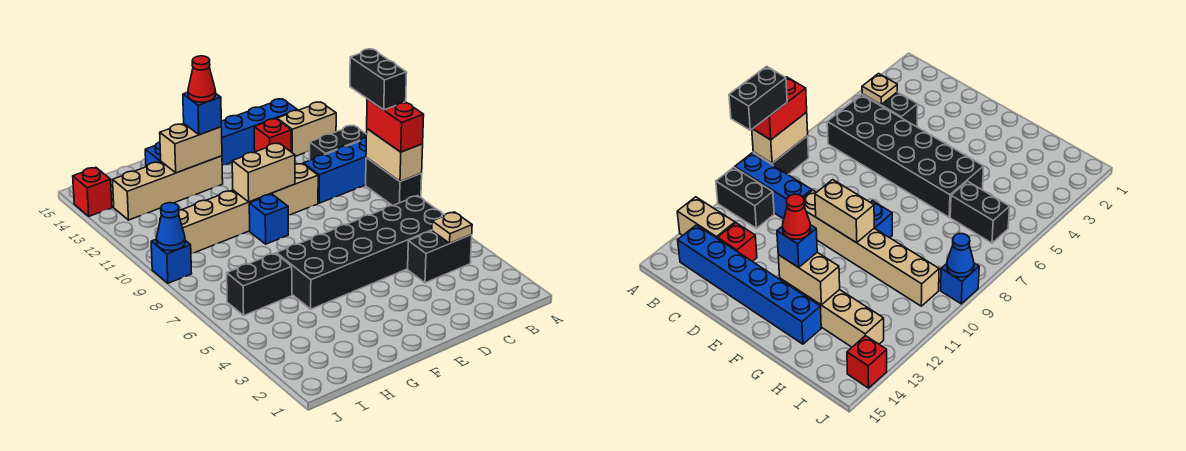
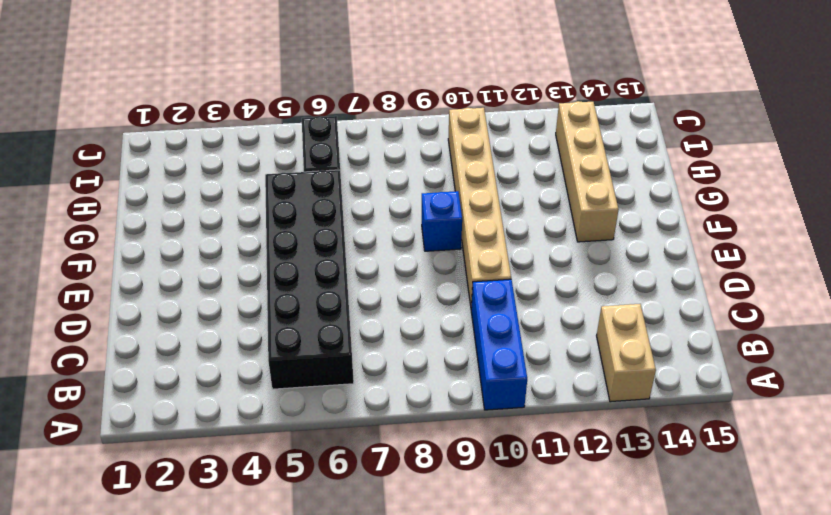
none -> black brick A8:A9 level 1
none -> black brick A11:B11 level 1
none -> black brick B4:C4 level 1

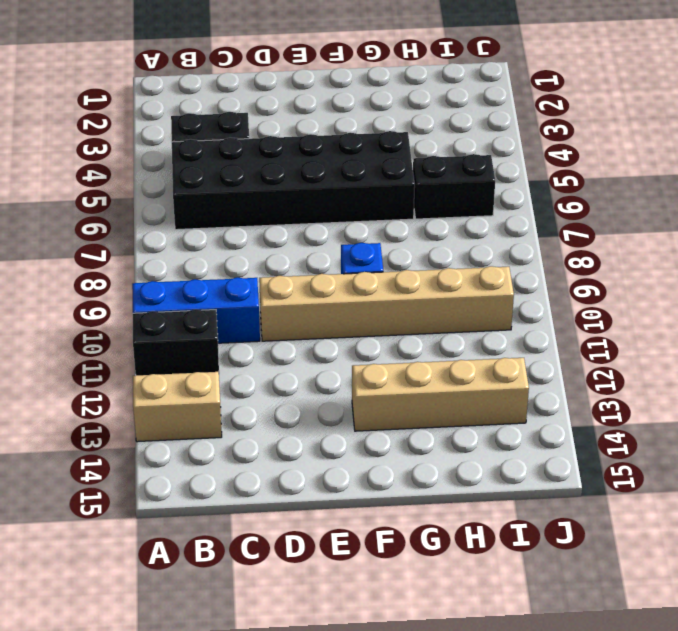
none -> black brick A8:A9 level 1
none -> blue brick B14:G14 level 1
none -> red brick C13 level 1

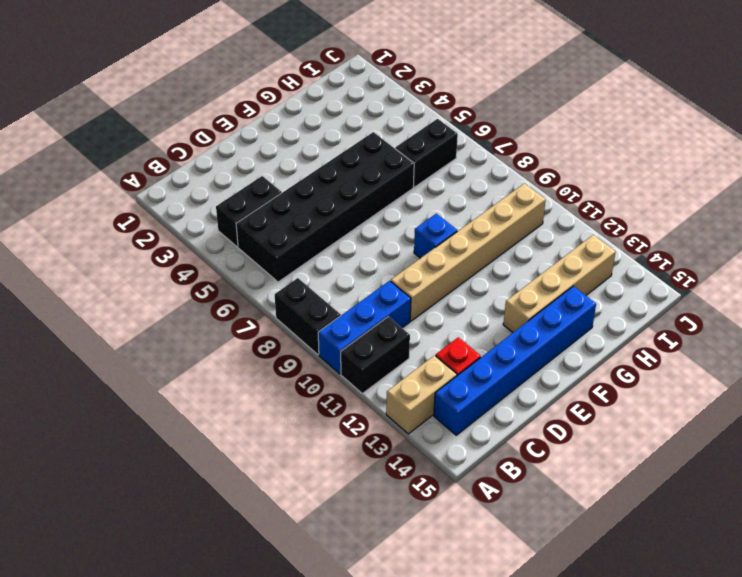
none -> blue brick J9 level 1
none -> red brick J14 level 1
none -> tan brick A8:A9 level 2

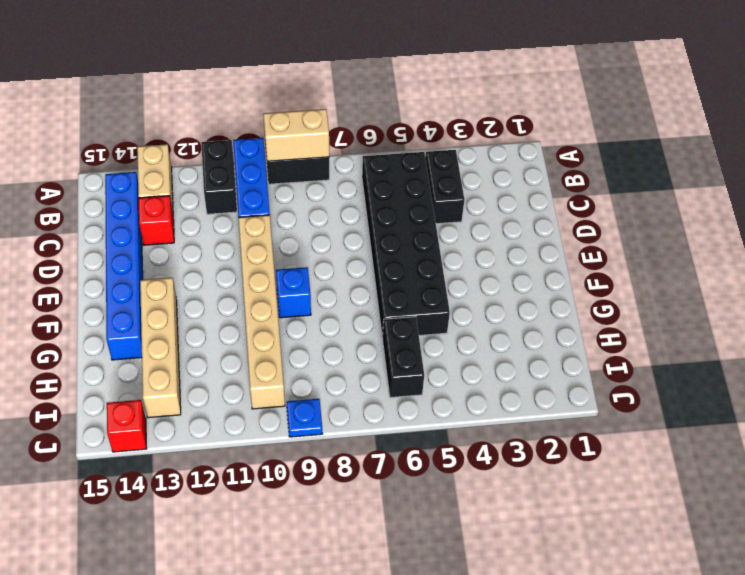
blue plate J9 level 1 -> blue brick J9 level 1
none -> tan plate B4 level 2
none -> tan brick E10:F10 level 2
none -> tan brick F13:G13 level 2

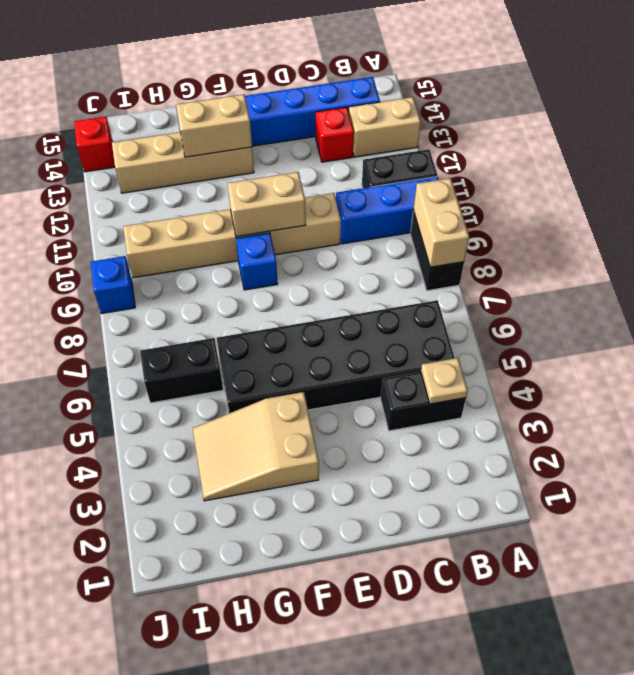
tan slope F3:H4 level 1 top F -> none
none -> blue cone J9 level 2
none -> red brick A8:A9 level 3
none -> blue brick F13 level 3

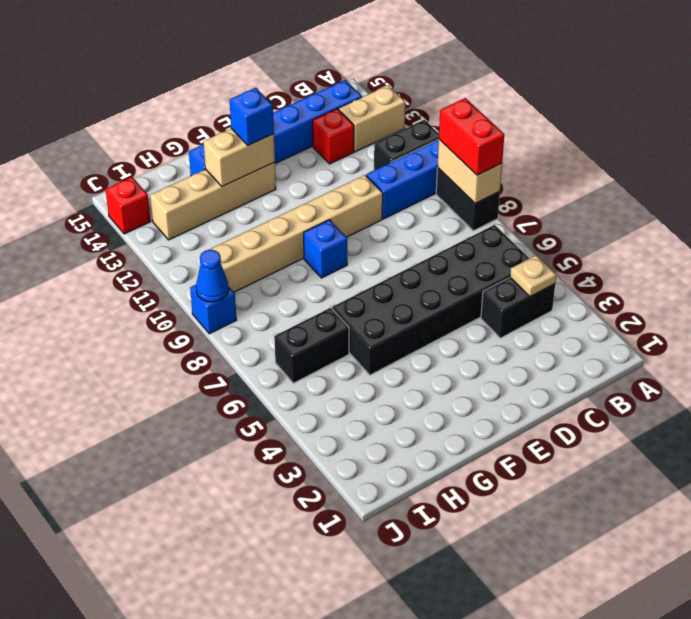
none -> tan brick E10:F10 level 2
none -> black brick A9:A10 level 4
none -> red cone F13 level 4

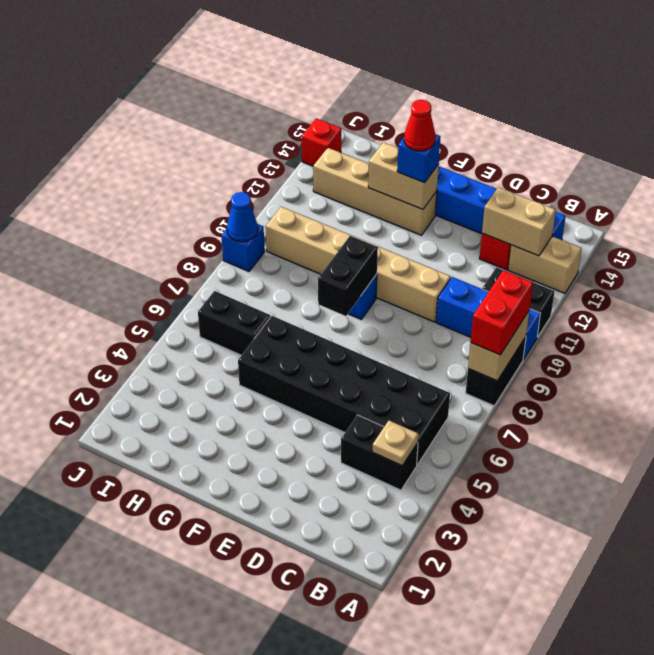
tan brick B13:C13 level 2 -> tan brick E10:F10 level 2
black brick F8:F9 level 2 -> black brick A9:A10 level 4

